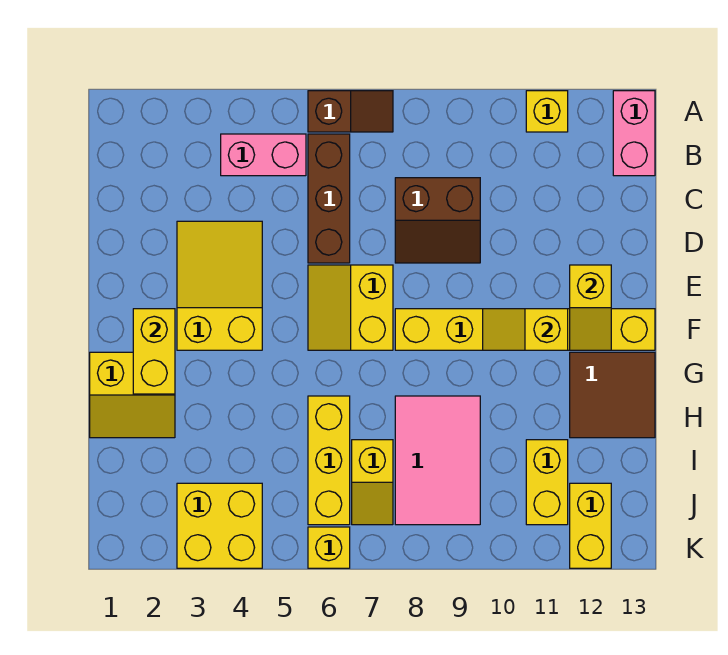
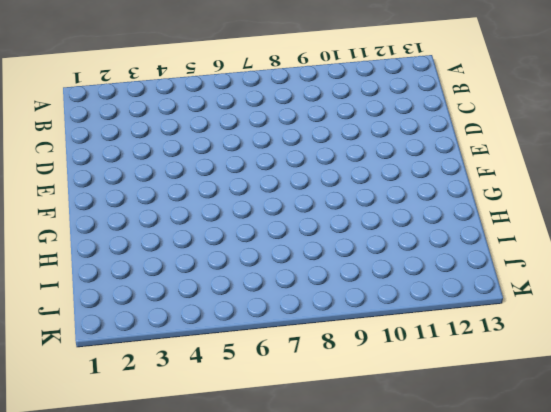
none -> brown slope A6:A7 level 1 top 6
none -> yellow brick A11 level 1
none -> pink brick A13:B13 level 1

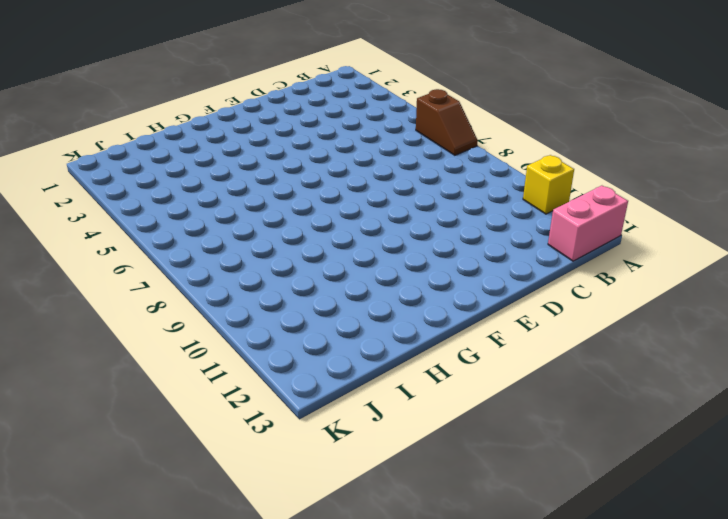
none -> pink brick B4:B5 level 1
none -> brown brick B6:D6 level 1
none -> brown slope C8:D9 level 1 top C

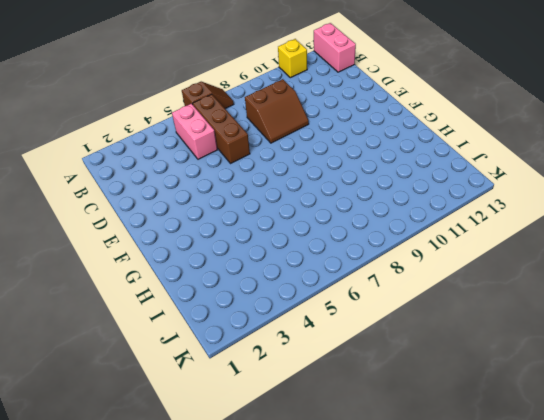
pink brick B5:C5 level 1 -> pink brick B4:B5 level 1
none -> yellow slope D3:F4 level 1 top F
none -> yellow slope E6:F7 level 1 top 7
none -> yellow brick F8:F13 level 1

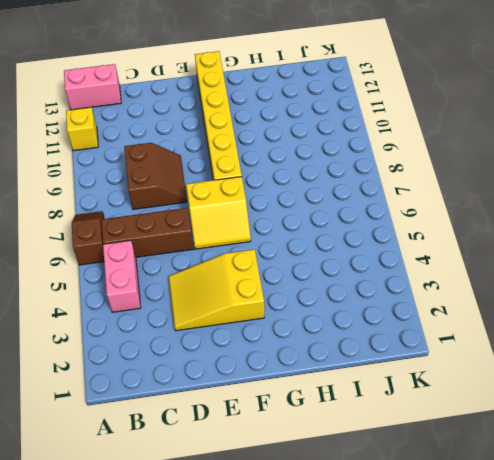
none -> yellow slope G1:H2 level 1 top G
none -> brown tile G12:H13 level 1
none -> yellow brick H6:J6 level 1

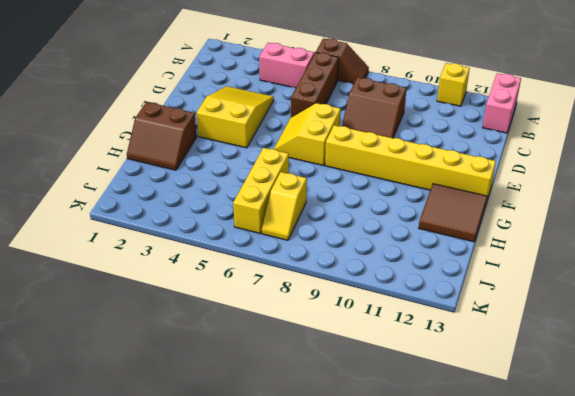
brown slope G1:H2 level 1 top G -> yellow slope G1:H2 level 1 top G
none -> pink tile H8:J9 level 1
none -> yellow brick I11:J11 level 1
none -> yellow brick J3:K4 level 1

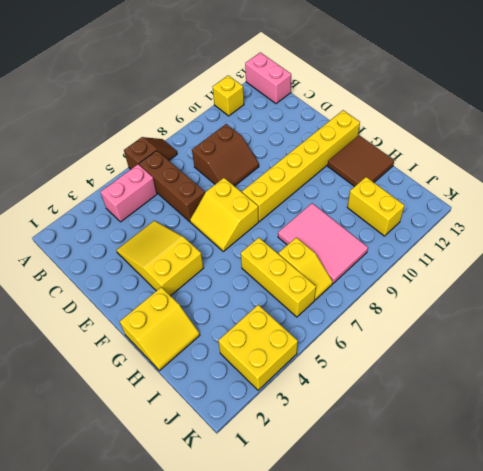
none -> yellow brick J12:K12 level 1
none -> yellow brick K6 level 1
none -> yellow slope E12:F12 level 2 top E

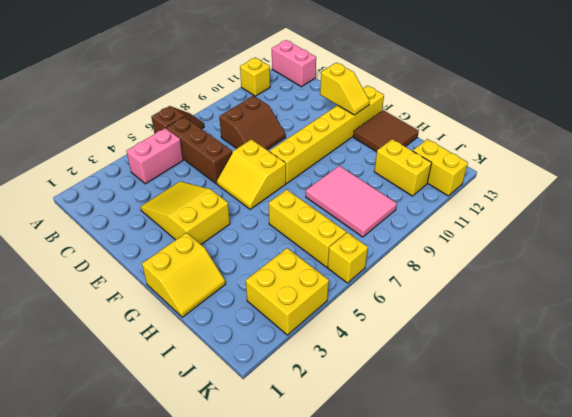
none -> yellow slope I7:J7 level 1 top I
none -> yellow brick F2:G2 level 2
none -> yellow slope F10:F11 level 2 top 11

